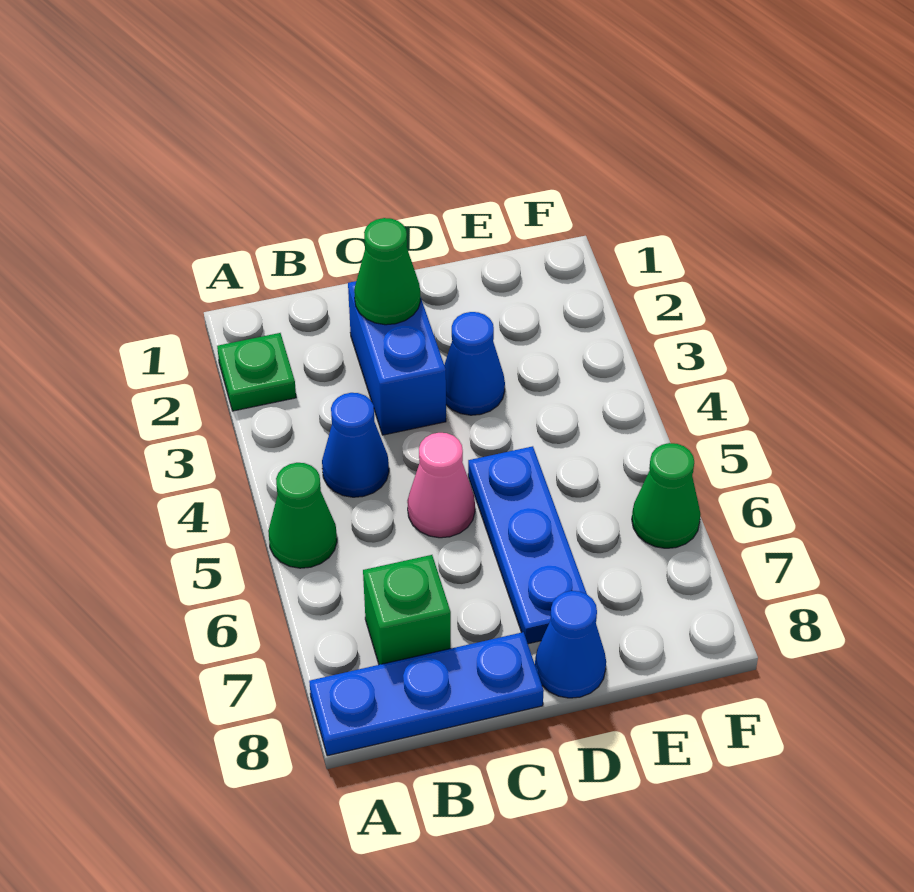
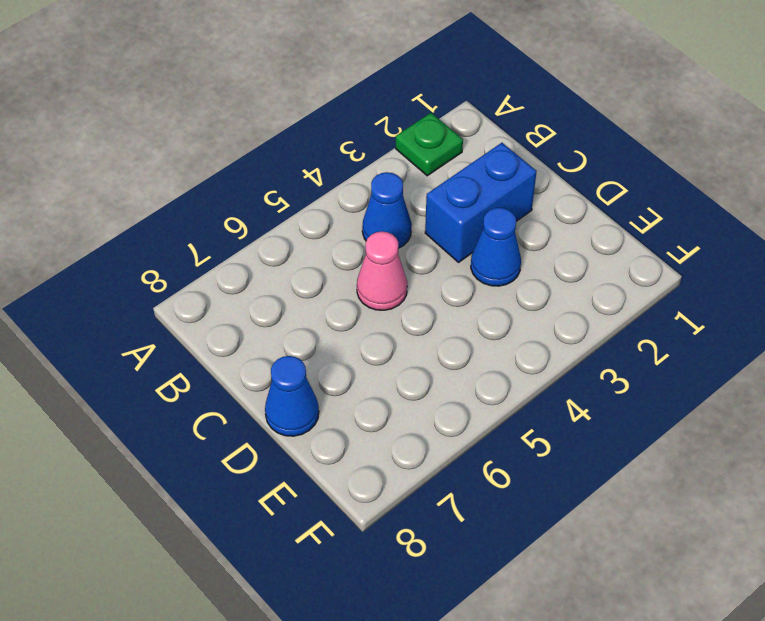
none -> green cone A5 level 1
none -> blue plate A8:C8 level 1
none -> green brick B7 level 1

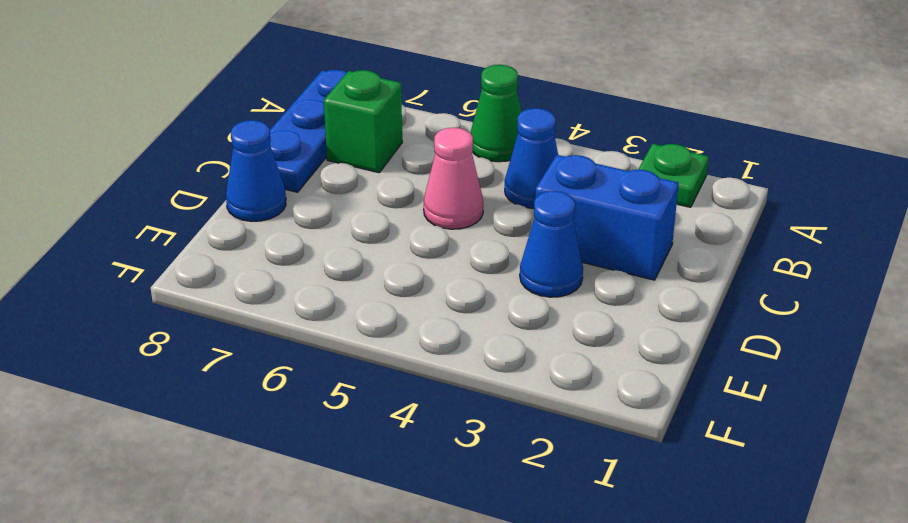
none -> blue plate D5:D7 level 1
none -> green cone F6 level 1
none -> green cone C2 level 2

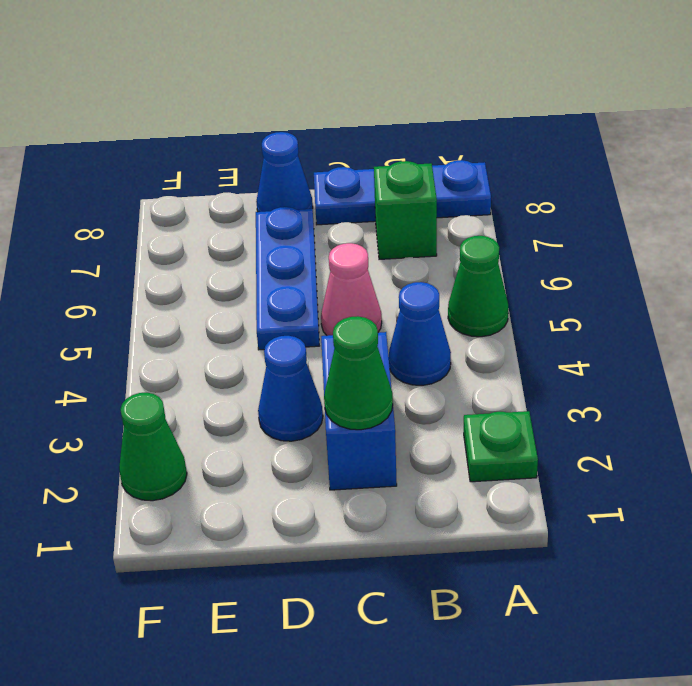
green cone F2 level 1 -> green cone F6 level 1

